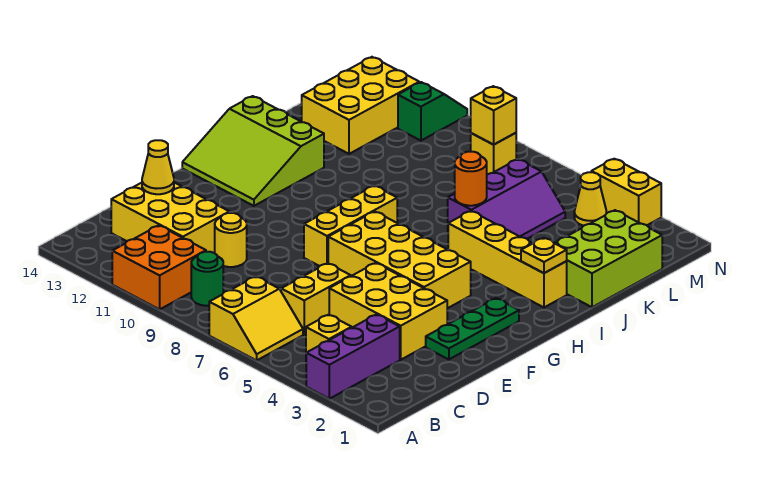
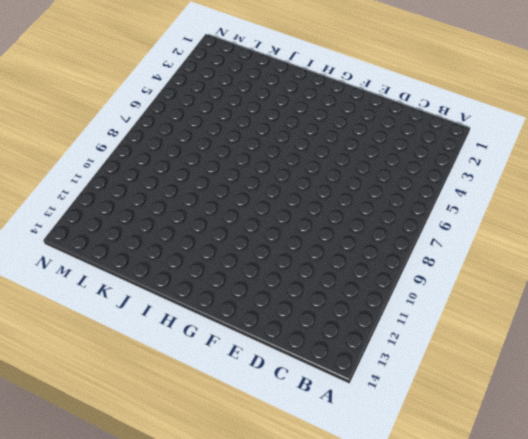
none -> purple brick A3:C3 level 1
none -> yellow slope A6:B7 level 1 top 7
none -> orange brick A10:B11 level 1

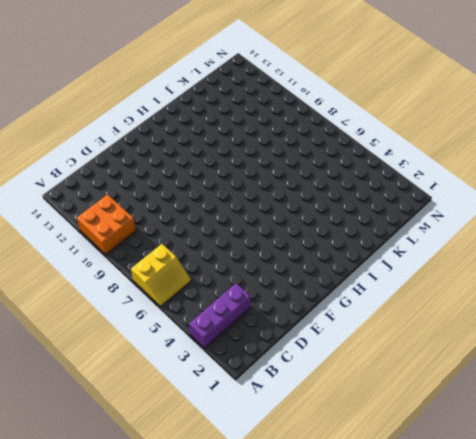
none -> yellow brick B4 level 1
none -> green round brick B9 level 1
none -> yellow brick C6:D6 level 1

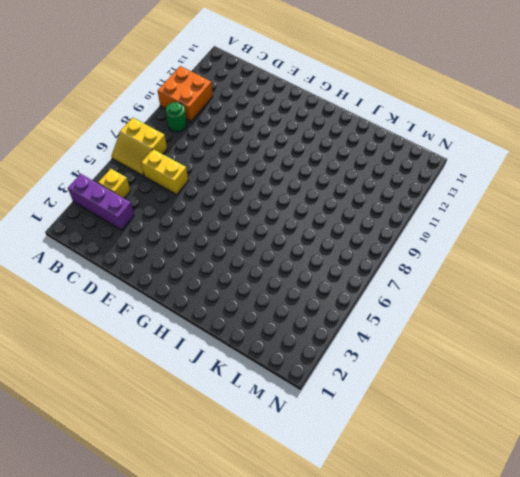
none -> yellow brick C11:D13 level 1
none -> yellow brick D3:E5 level 1
none -> yellow round brick D10 level 1

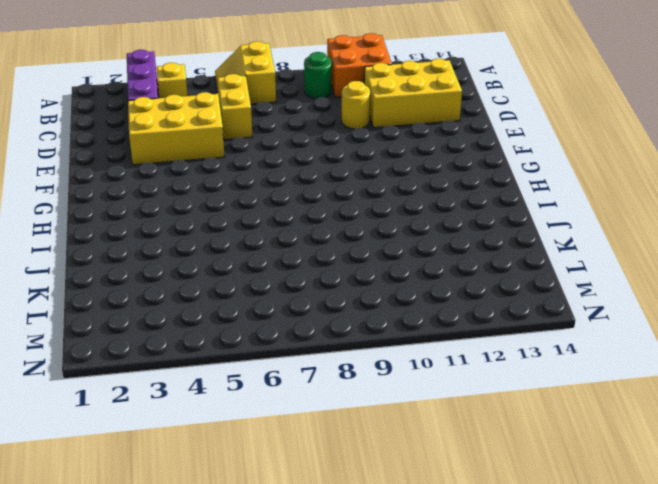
none -> green plate E2:G2 level 1
none -> yellow brick F4:G7 level 1
none -> yellow brick F8:H8 level 1

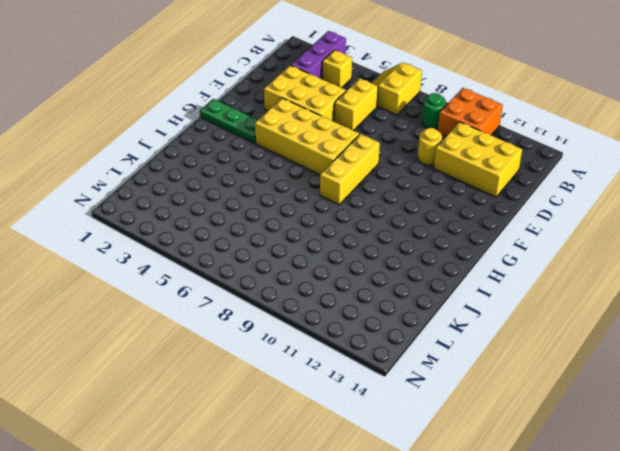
green plate G1:G3 level 1 -> green plate E2:G2 level 1
none -> lime slope G12:I14 level 1 top I
none -> yellow brick I2:I5 level 1
none -> lime brick J1:L2 level 1

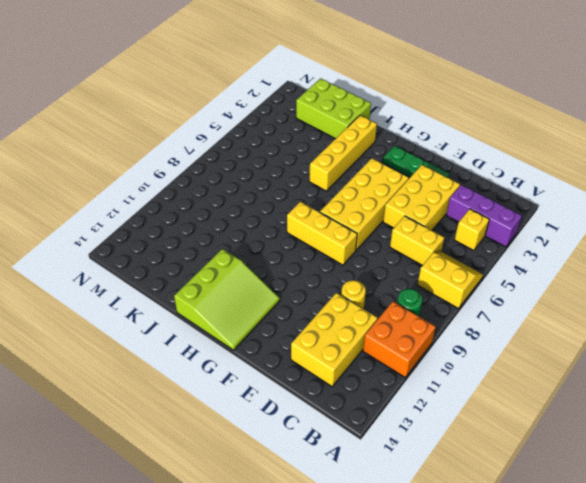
none -> purple slope J5:L6 level 1 top 6
none -> yellow brick K12:M13 level 1
none -> yellow cone M4 level 1

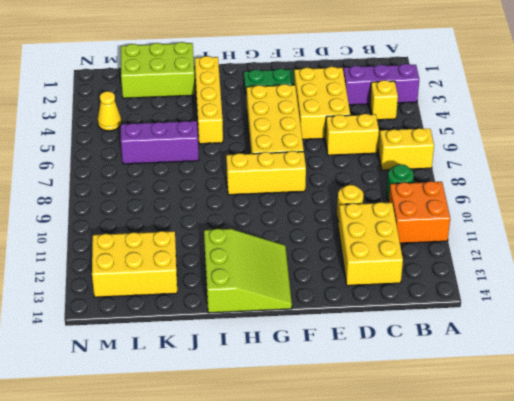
none -> yellow brick M8 level 1
none -> green slope M11:N11 level 1 top M
none -> yellow brick N3:N4 level 1

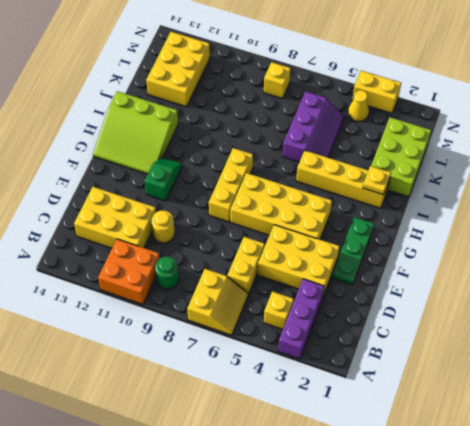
green slope F11:G11 level 1 top F -> green slope M11:N11 level 1 top M
none -> yellow cone D13 level 2
none -> orange round brick J6 level 2
none -> yellow brick M8 level 2

